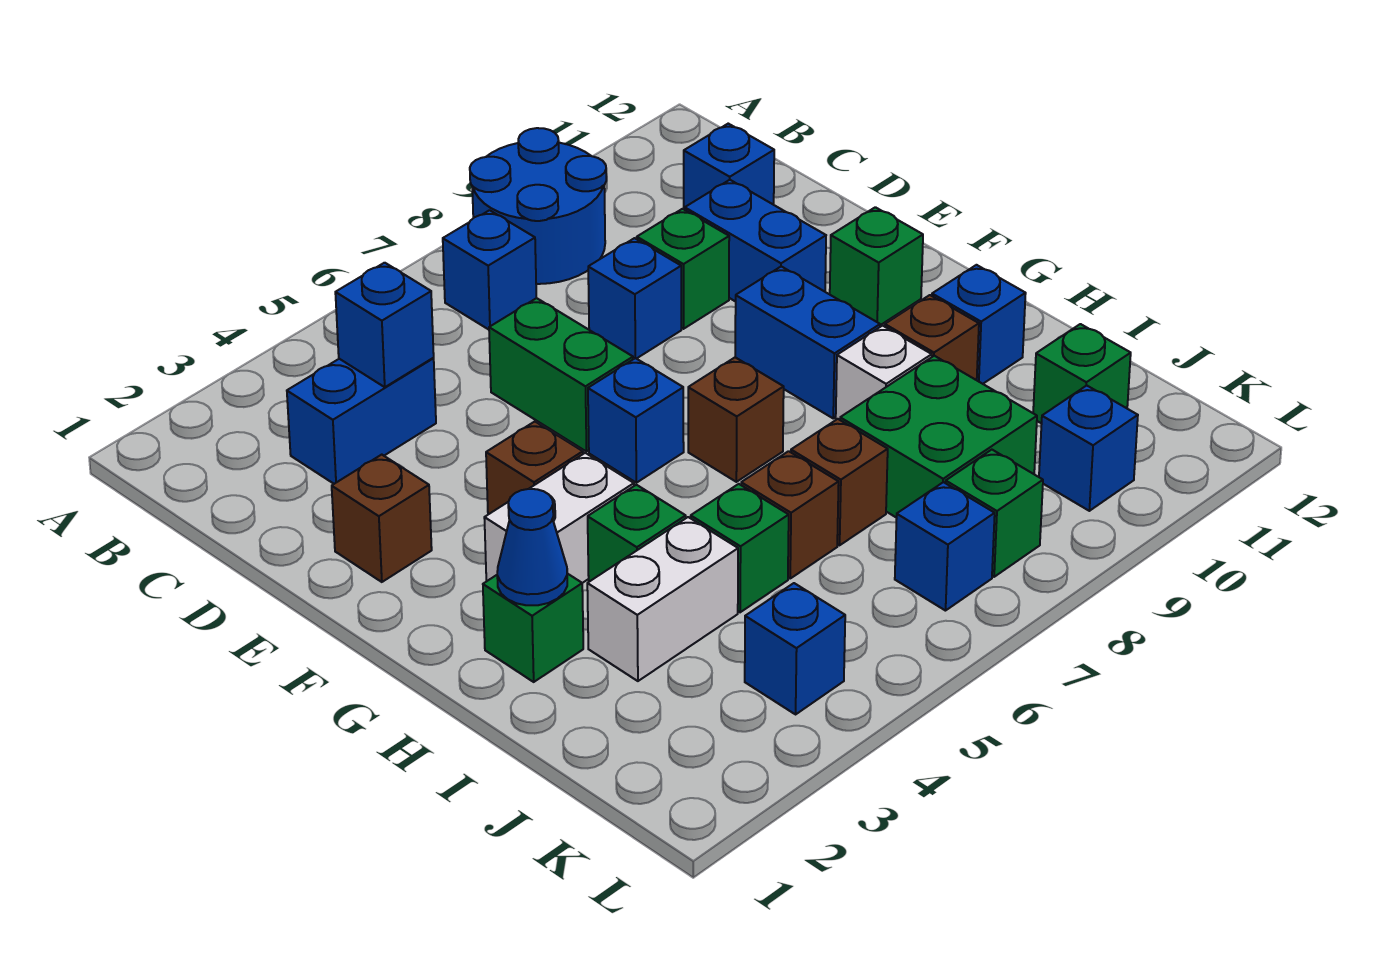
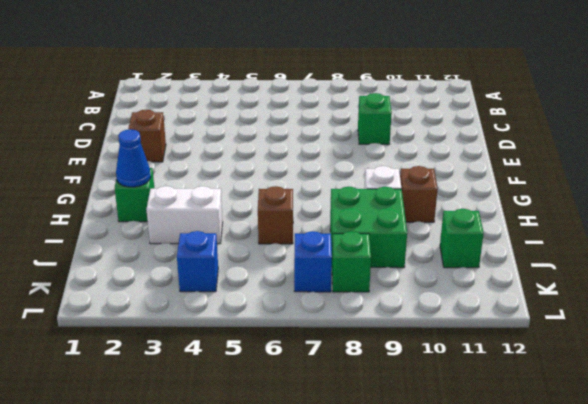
none -> blue round brick A8:B9 level 1
none -> blue brick B7 level 1
none -> blue brick C3:C4 level 1
none -> blue brick C11 level 1

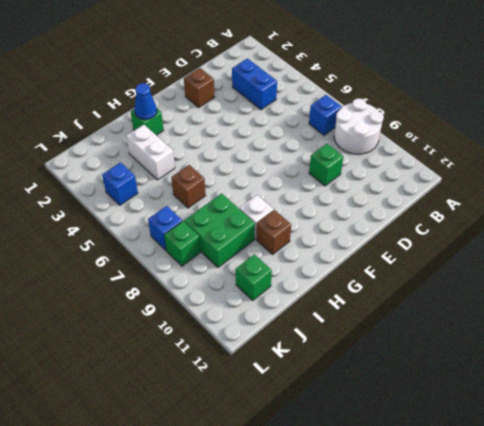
white round brick A8:B9 level 1 -> blue round brick A8:B9 level 1
none -> blue brick C11 level 1
none -> green brick D6:E6 level 1
none -> blue brick D8 level 1
none -> blue brick D10:E10 level 1

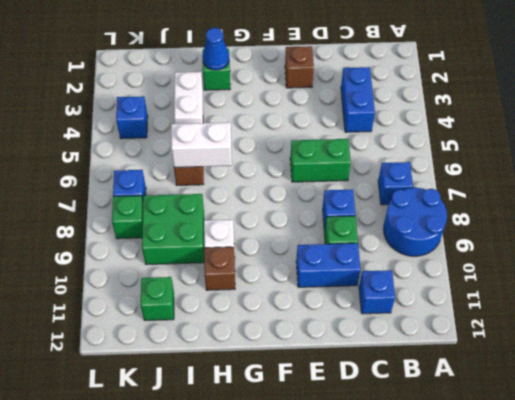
white brick H6:I6 level 2 -> white brick G3:G4 level 1
none -> brown brick F4 level 1
none -> blue brick F6 level 1
none -> blue brick F9:G9 level 1
none -> green brick F11 level 1

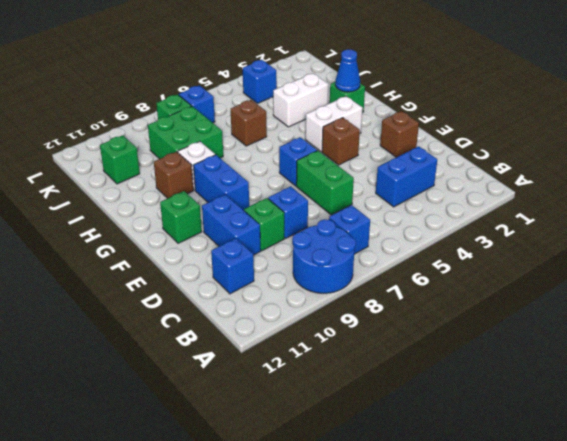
none -> brown brick G7 level 1
none -> green brick H4 level 1
none -> blue brick H11 level 1
none -> green brick I5 level 1

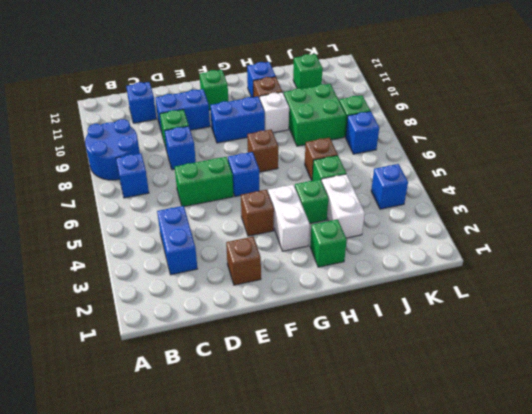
none -> brown brick I7 level 1
none -> blue brick K10 level 1
none -> blue brick C4 level 2
none -> blue cone H2 level 2

